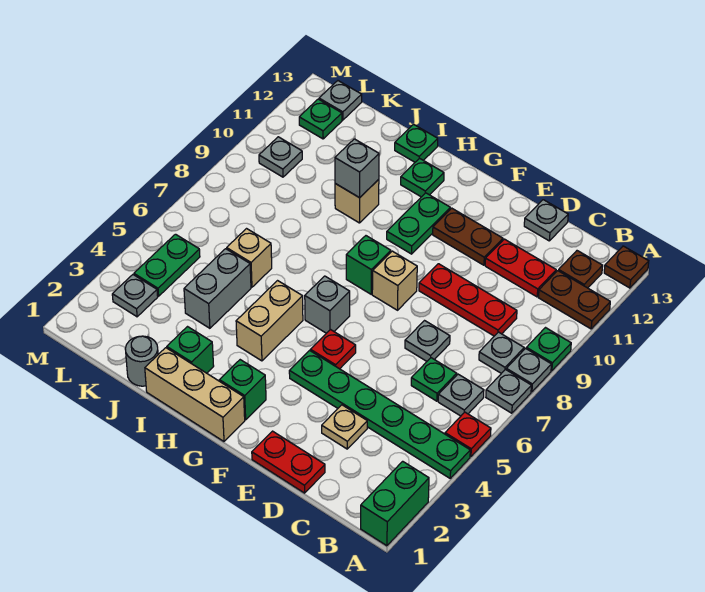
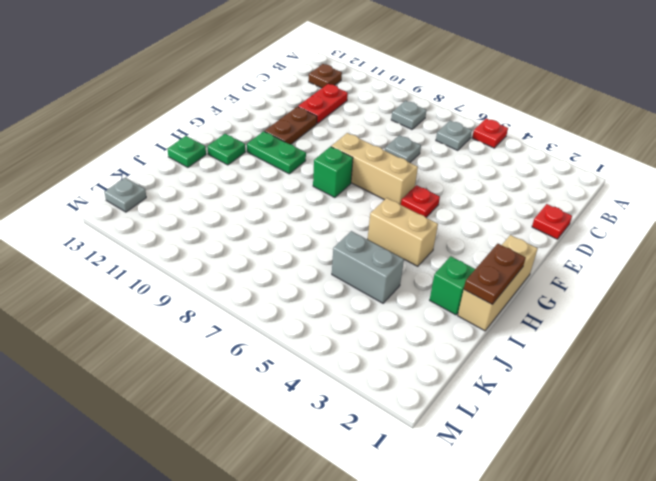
red plate D1 level 1 -> red plate D1:E1 level 1
tan brick F6:F8 level 1 -> tan brick F8 level 1
brown plate H1:I1 level 2 -> brown plate A11:B11 level 1
none -> green brick A1:A2 level 1
none -> green plate A4:F4 level 1
none -> grey plate A7 level 1
none -> grey plate A8 level 1

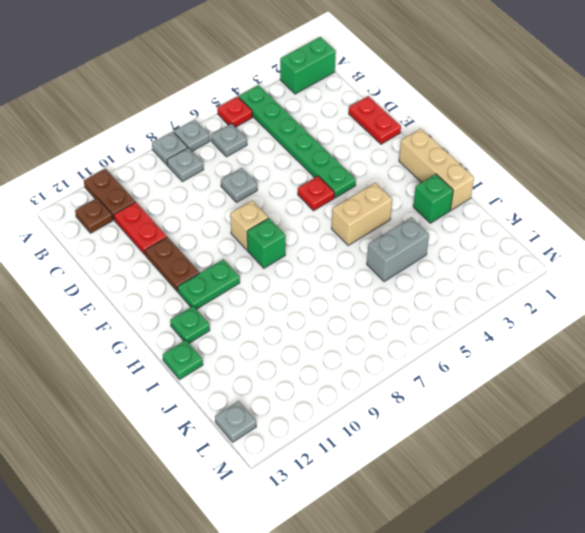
none -> green plate A9 level 1
none -> brown plate A13 level 1
none -> green plate C6 level 1
none -> red plate C9:E9 level 1

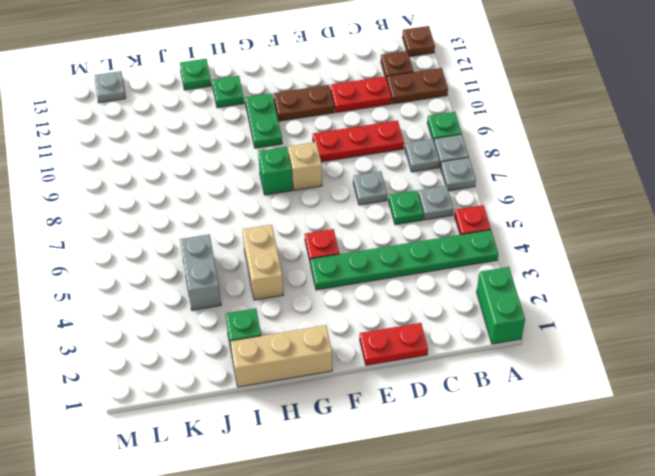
none -> tan plate D3 level 1
none -> grey plate D13 level 1
none -> green brick G2 level 1
none -> grey brick G6 level 1

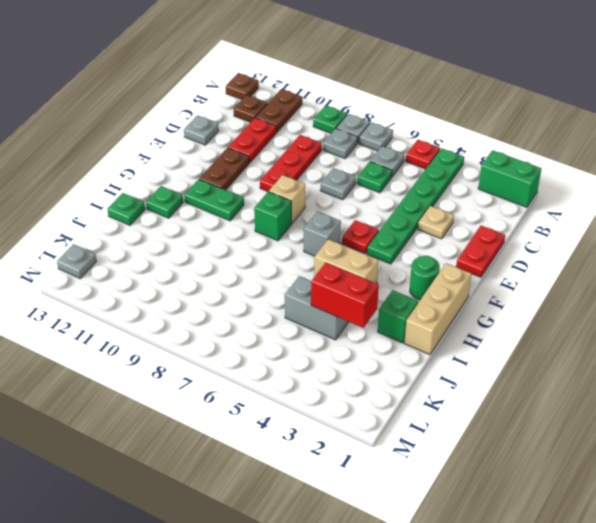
green round brick G2 level 1 -> green brick G2 level 1
red brick J3:J4 level 2 -> none
none -> tan brick I10 level 1
none -> grey round brick J1 level 1
none -> tan brick J6 level 1
none -> grey plate L3 level 1

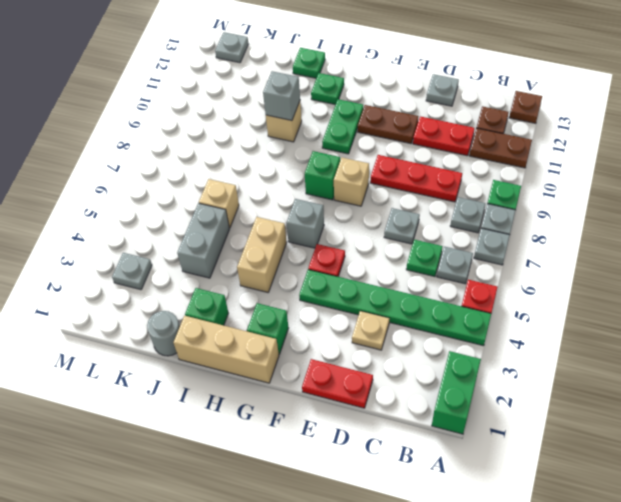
none -> green plate L4:L5 level 1
none -> grey plate L10 level 1
none -> green plate L12 level 1

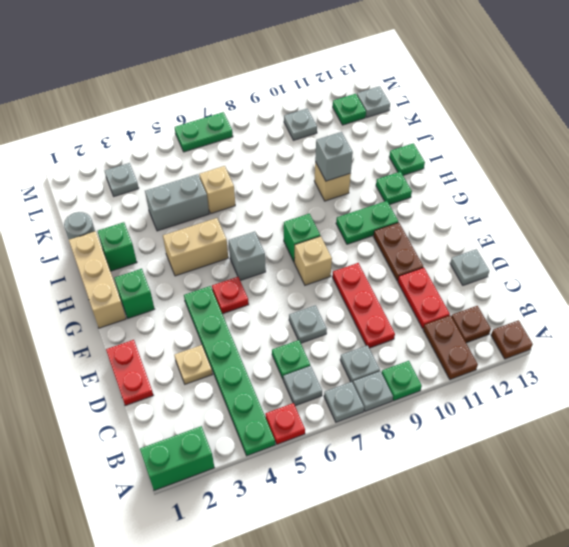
green plate M6:M7 level 1 -> green plate L4:L5 level 1

